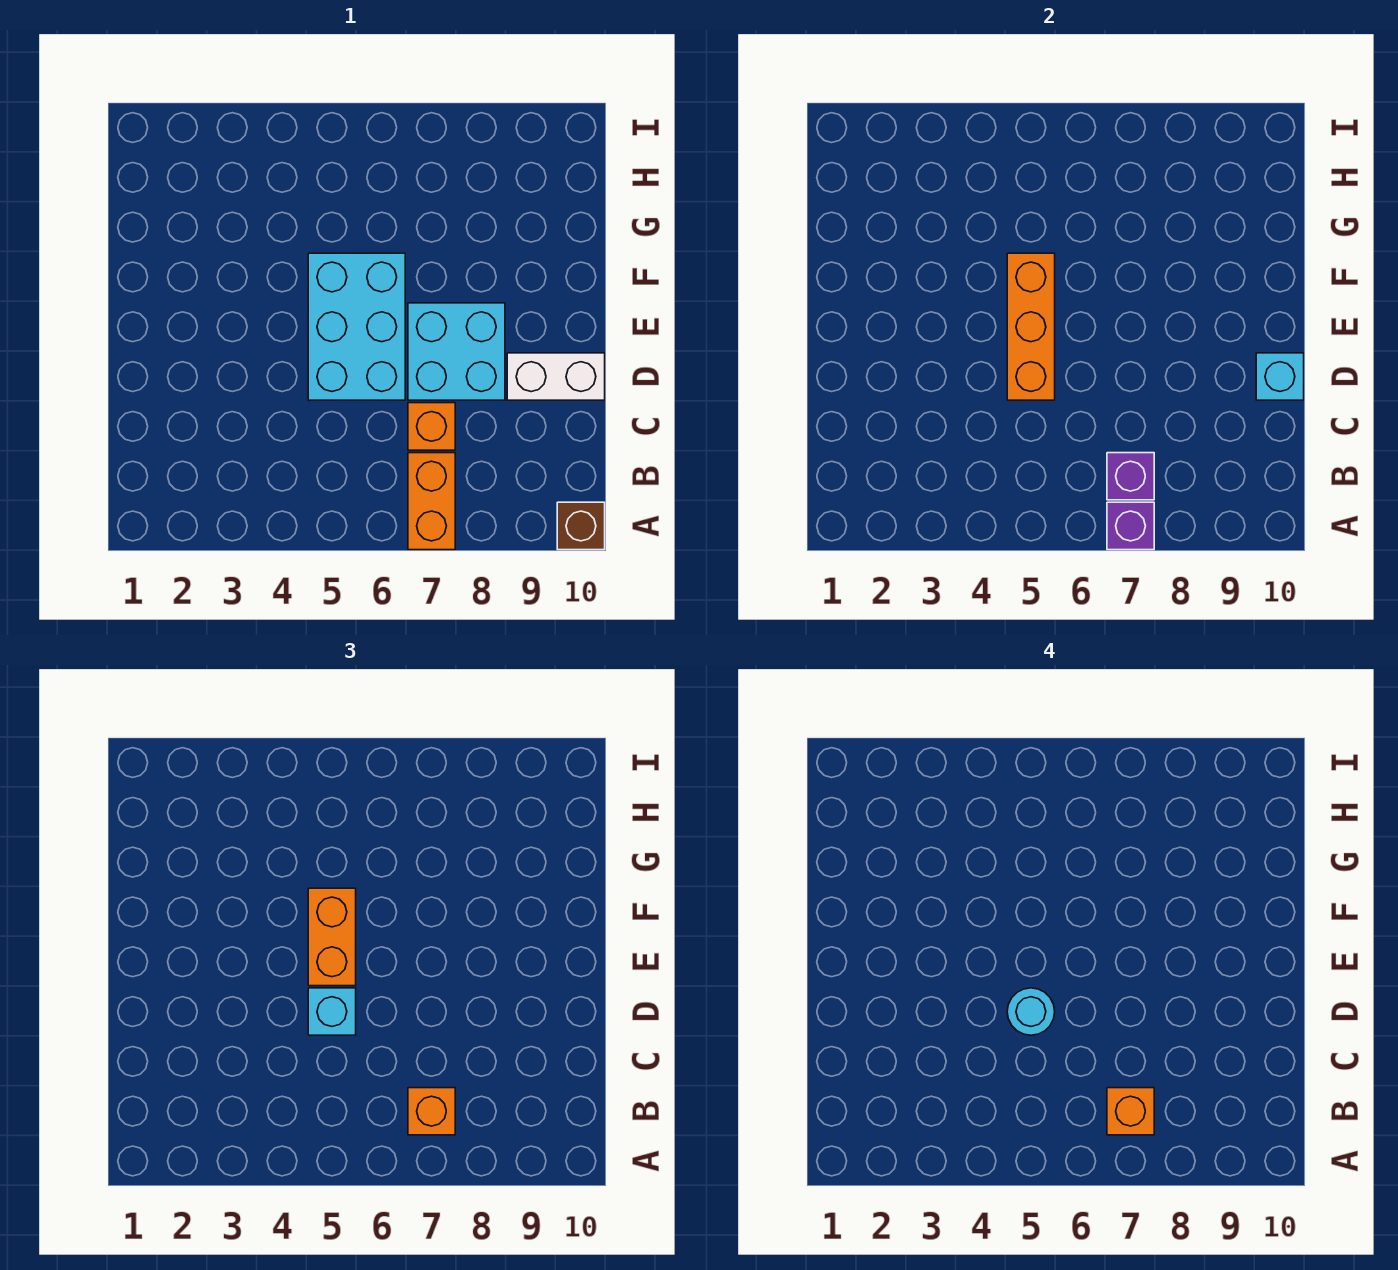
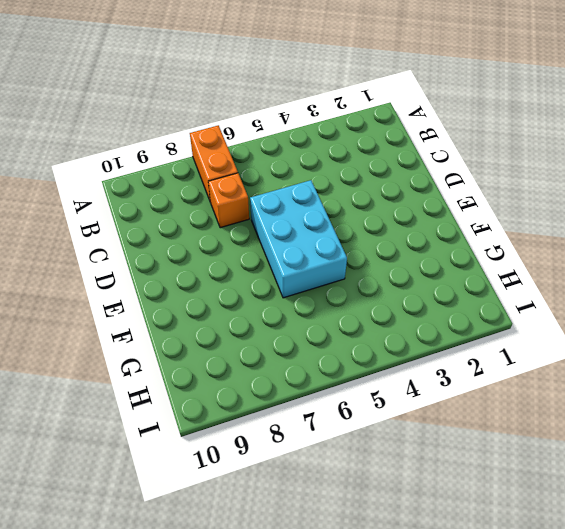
none -> brown brick A10 level 1
none -> cyan brick D7:E8 level 1
none -> white brick D9:D10 level 1

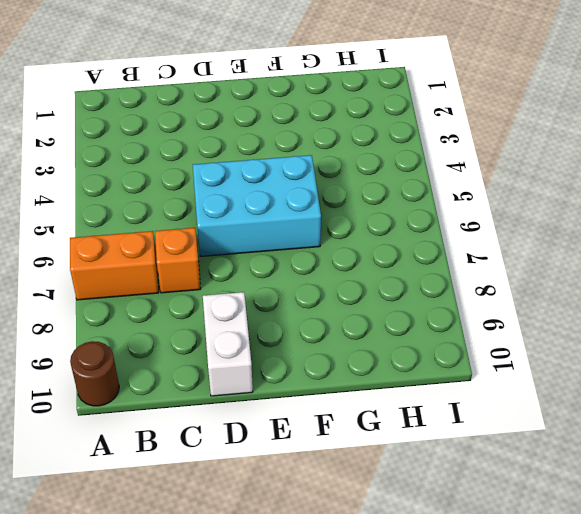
brown round brick A10 level 1 -> brown brick A10 level 1
none -> cyan brick D7:E8 level 1
none -> purple brick A7 level 2
none -> purple brick B7 level 2

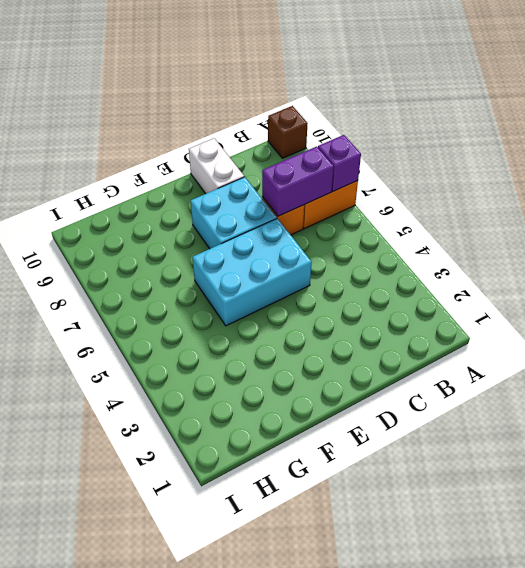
purple brick B7:C7 level 2 -> purple brick B7 level 2
none -> orange brick D5:F5 level 2
none -> cyan brick D10 level 2
none -> orange brick B7 level 3

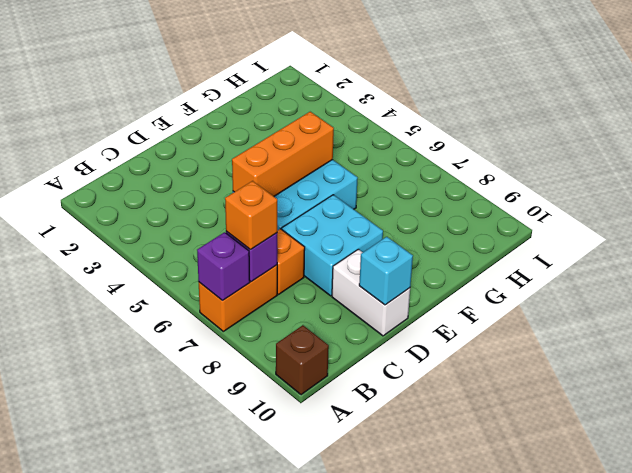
none -> cyan brick D5 level 3
none -> orange brick E5:F5 level 3
none -> orange brick B7 level 4

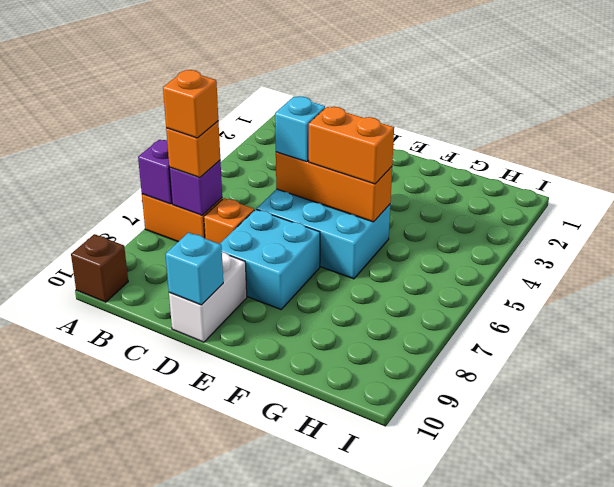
none -> cyan round brick D5 level 4

